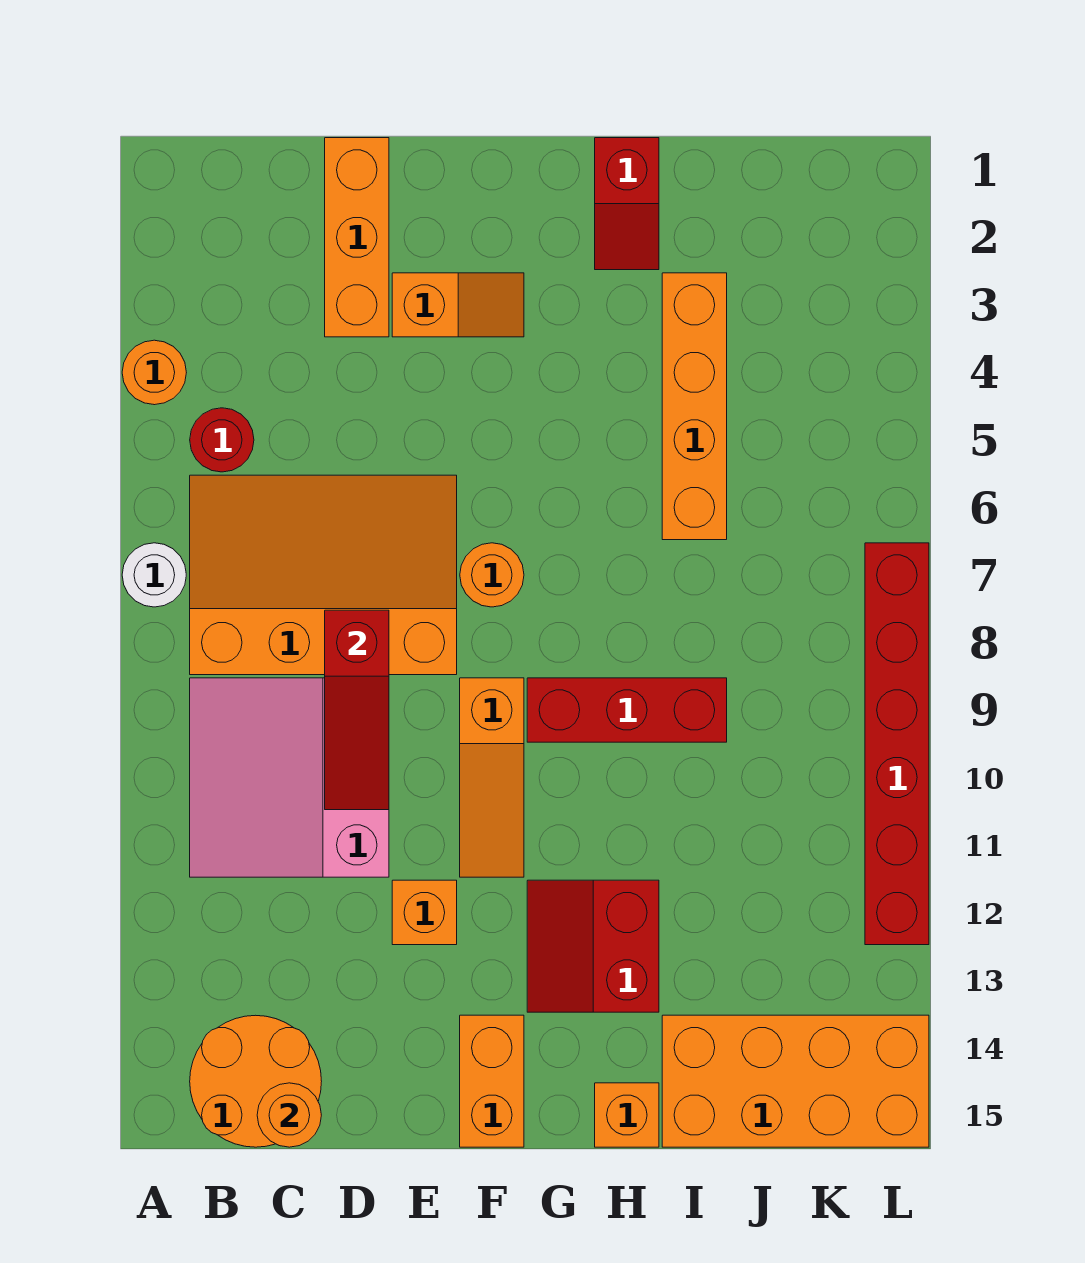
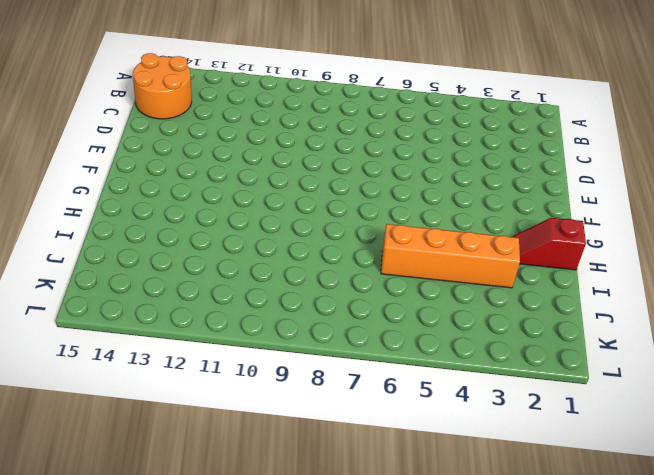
none -> orange round brick A4 level 1
none -> white round brick A7 level 1
none -> red round brick B5 level 1

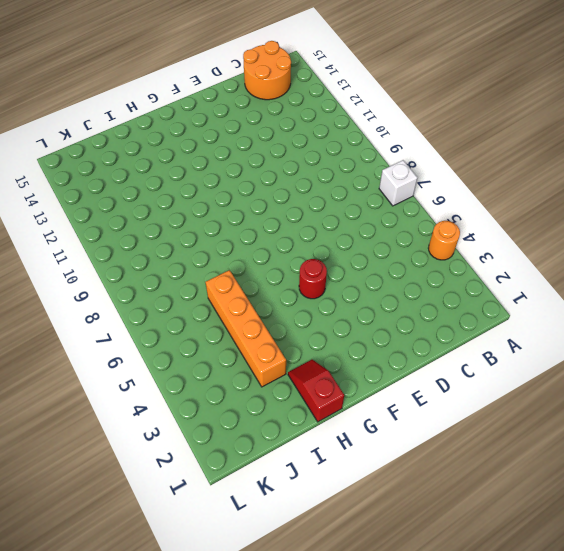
white brick A7 level 1 -> white round brick A7 level 1
red round brick F5 level 1 -> red round brick B5 level 1
none -> orange slope B6:E8 level 1 top 8
none -> pink slope B9:D11 level 1 top D
none -> orange brick D1:D3 level 1

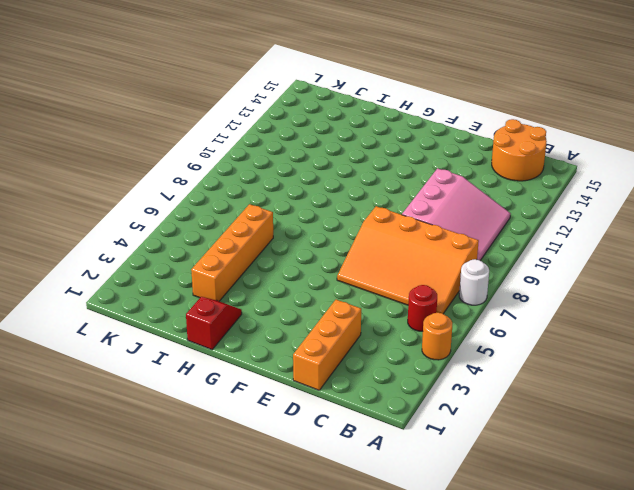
none -> orange slope E3:F3 level 1 top E
none -> orange brick E12 level 1
none -> orange round brick F7 level 1

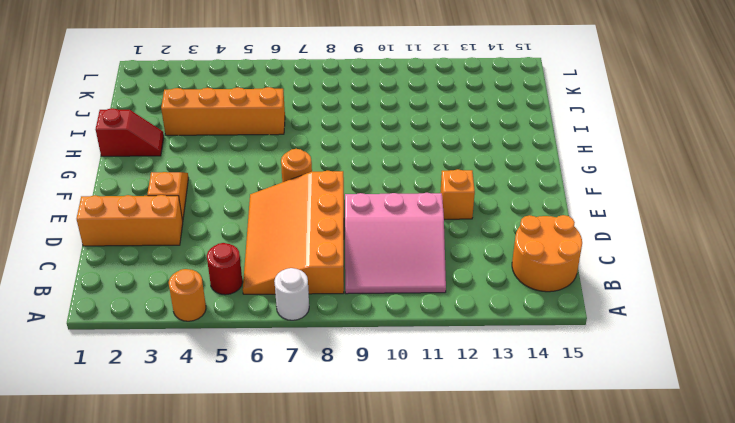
none -> orange slope F9:F11 level 1 top 9
none -> orange brick F14:F15 level 1
none -> red brick G9:I9 level 1

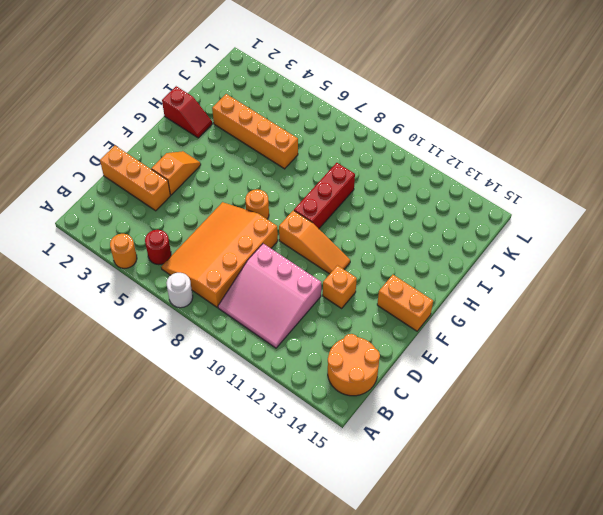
none -> red slope G12:H13 level 1 top H
none -> orange brick H15 level 1
none -> orange brick I14:L15 level 1

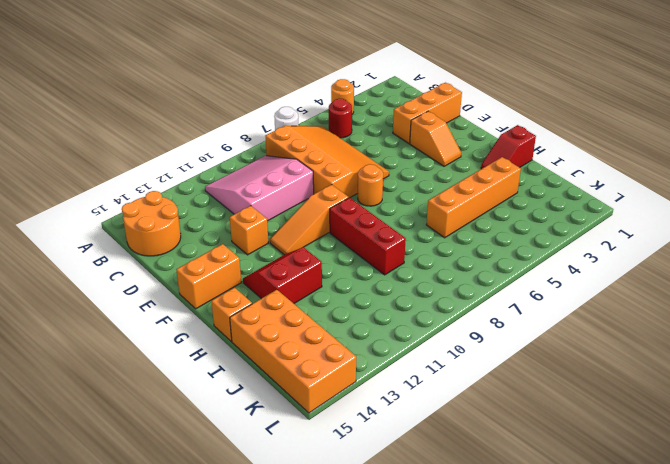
none -> red brick L7:L12 level 1
none -> orange round brick C15 level 2
none -> red slope D8:D10 level 2 top 8

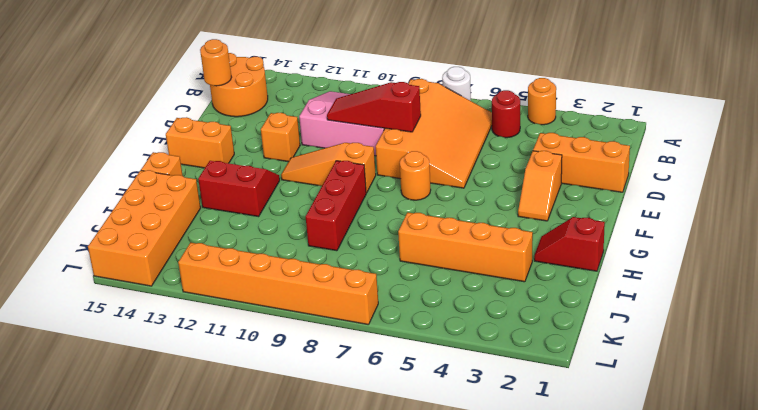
orange brick L7:L12 level 1 -> red brick L7:L12 level 1

